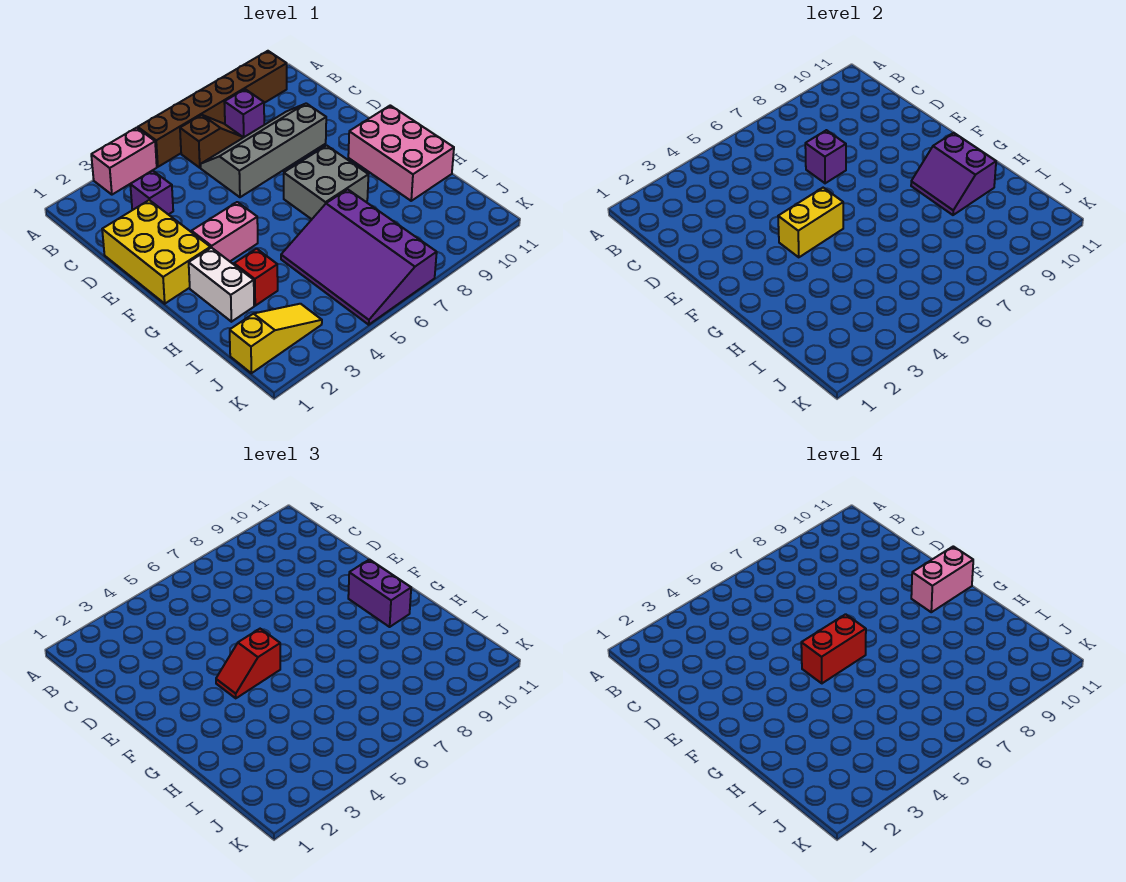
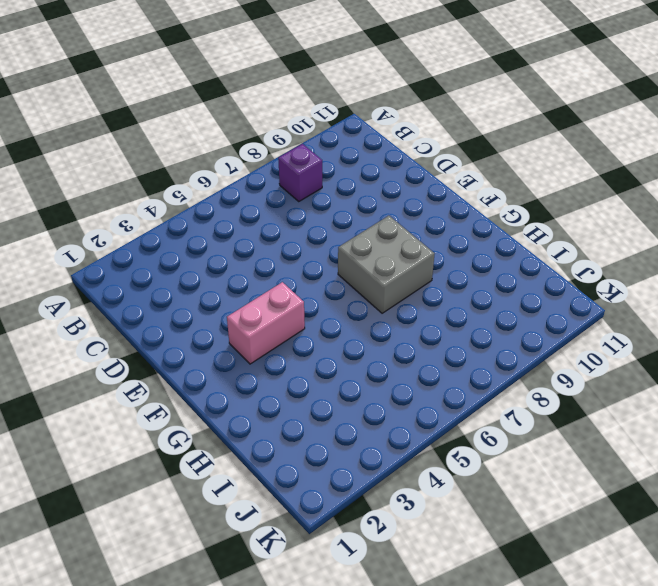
none -> pink brick A3:A4 level 1
none -> brown brick A5:A10 level 1
none -> brown slope B6:B7 level 1 top 6

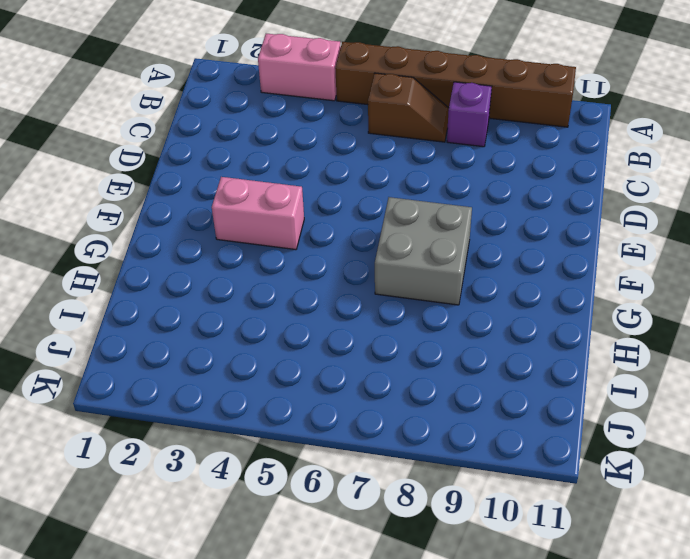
none -> purple brick C3 level 1
none -> grey slope C6:D9 level 1 top D
none -> yellow brick D1:F2 level 1

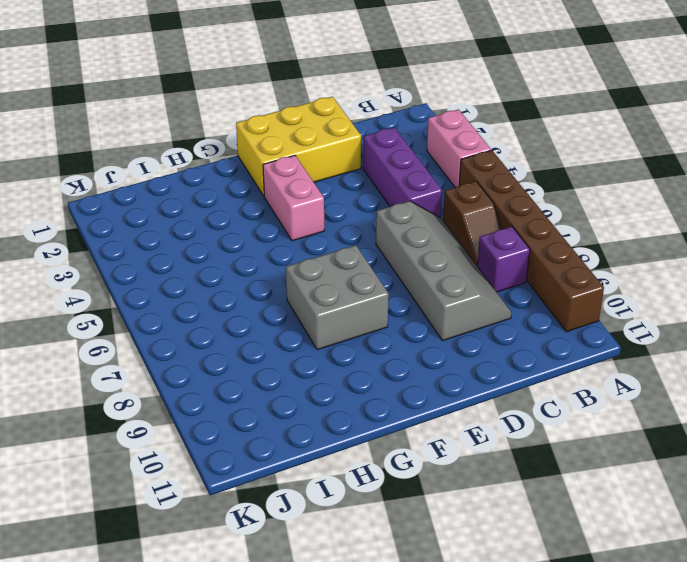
purple brick C3:C5 level 1 -> purple brick C3 level 1
none -> pink brick F10:H11 level 1
none -> white brick G2:H2 level 1
none -> red brick H3 level 1

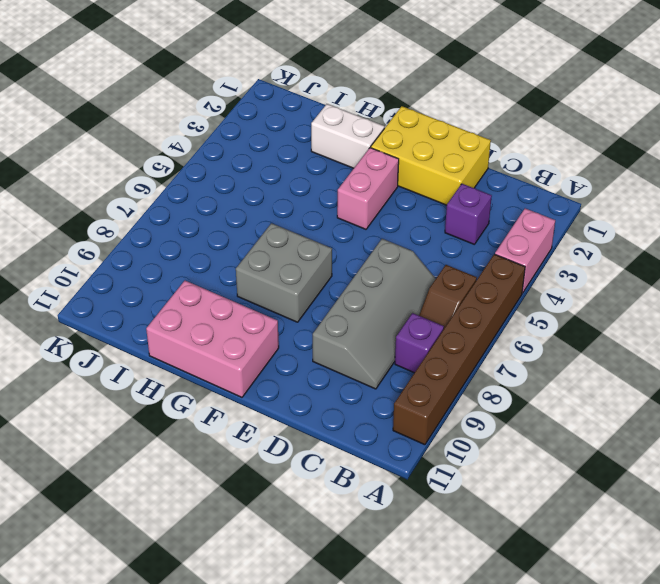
none -> red brick H3 level 1
none -> purple slope H5:K7 level 1 top 7
none -> yellow slope J1:J3 level 1 top 1

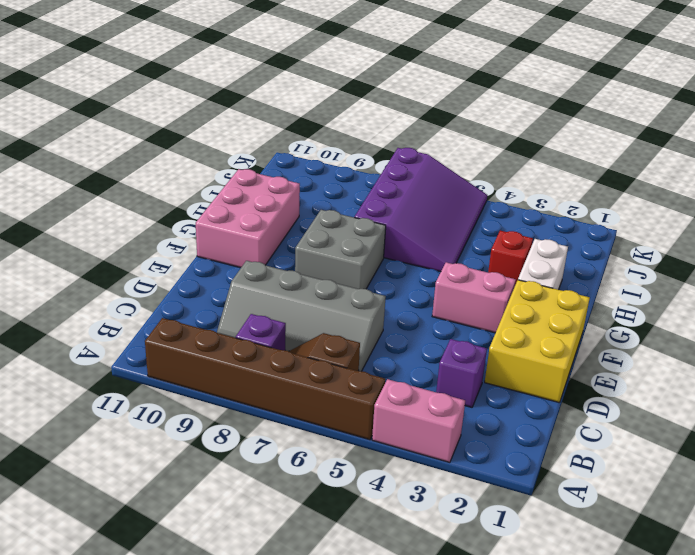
none -> yellow slope J1:J3 level 1 top 1
none -> purple brick D7 level 2
none -> yellow brick F4:F5 level 2

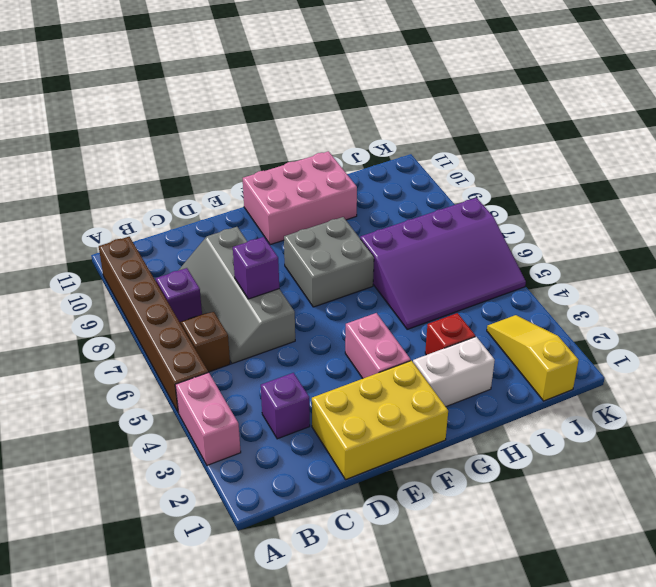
none -> yellow brick F4:F5 level 2
none -> purple slope G9:H10 level 2 top 10
none -> red slope F4:F5 level 3 top 5

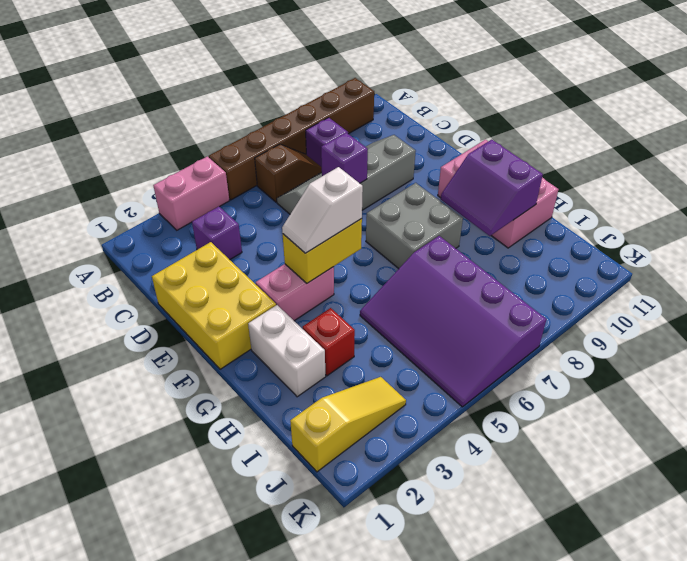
white slope F4:F5 level 3 top 5 -> red slope F4:F5 level 3 top 5
none -> purple brick F10:G10 level 3
none -> red brick F5:F6 level 4
none -> pink brick F10:F11 level 4

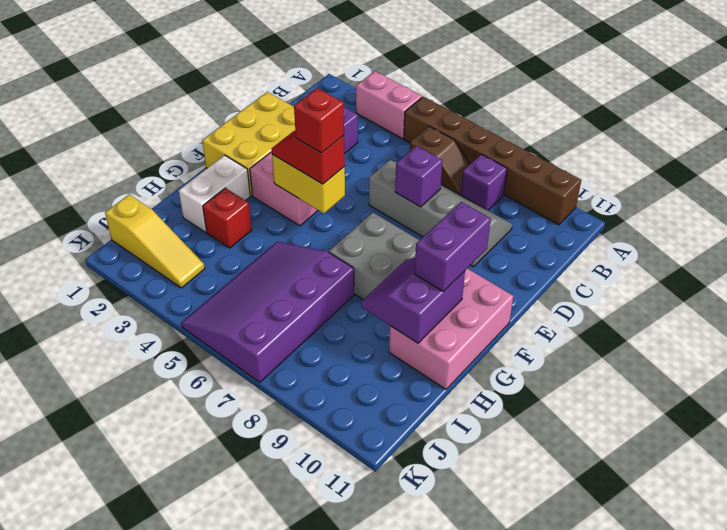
red brick F5 level 4 -> red brick F5:F6 level 4
none -> pink brick F10:F11 level 4

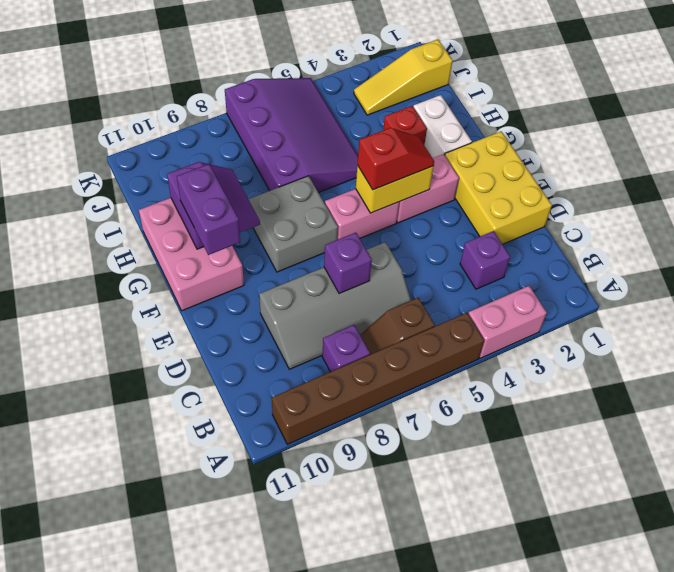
pink brick F5:F6 level 1 -> pink brick F10:F11 level 4
none -> red brick F5:F6 level 4

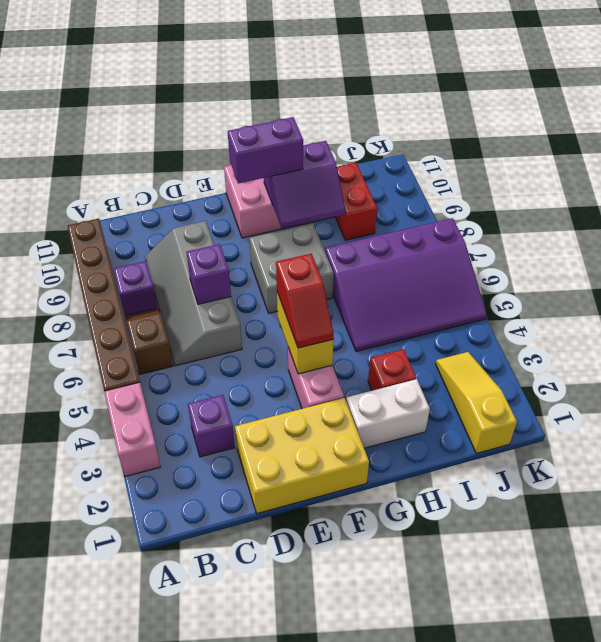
red brick I9:I10 level 1 -> red brick F5:F6 level 4
none -> pink brick F10:F11 level 4

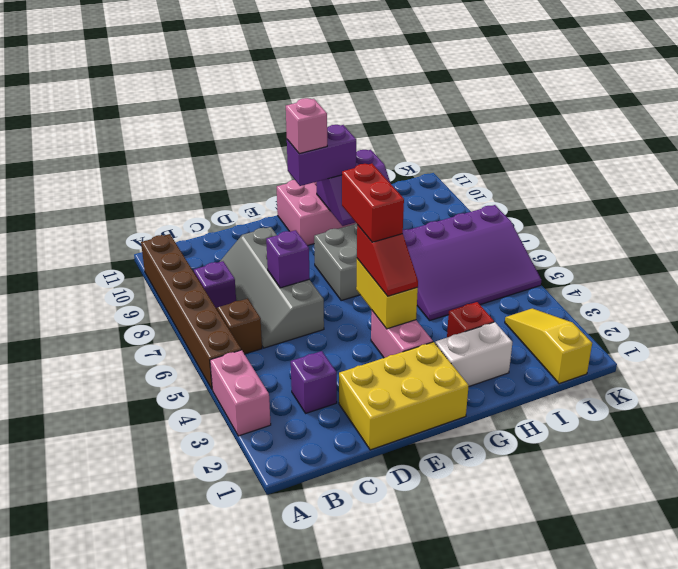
pink brick F10 level 4 -> pink brick F10:F11 level 4

